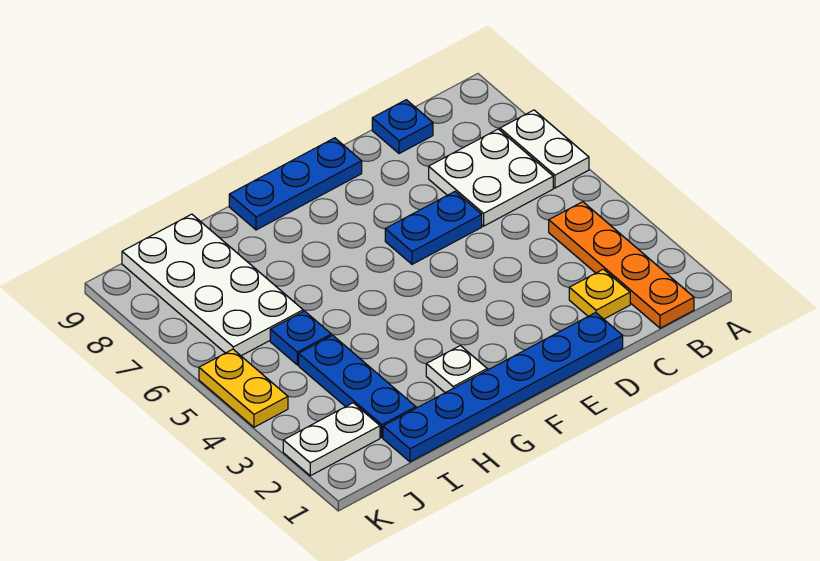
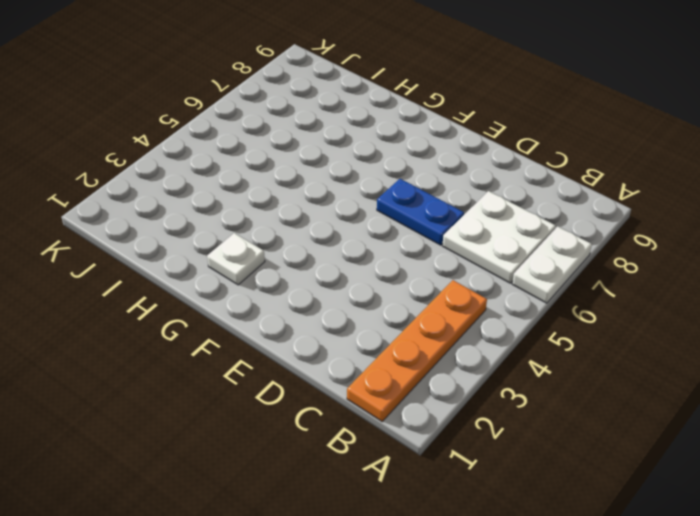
none -> yellow plate C2 level 1
none -> blue plate C9 level 1
none -> blue plate D1:I1 level 1

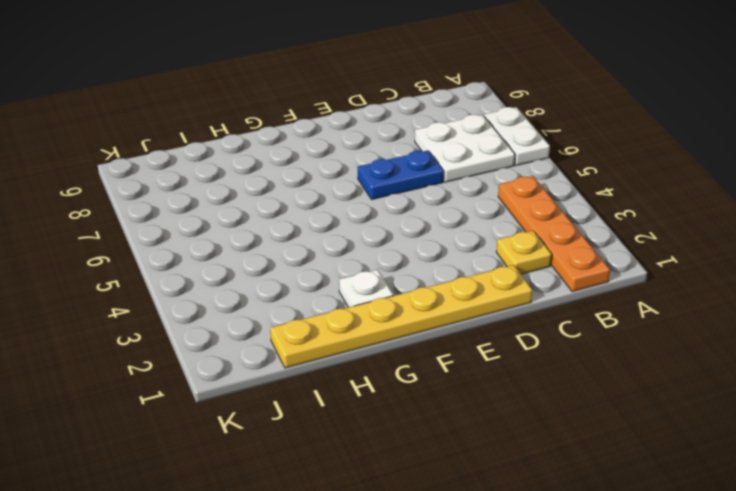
yellow plate D1:I1 level 1 -> blue plate D1:I1 level 1
none -> blue plate C9 level 1
none -> blue plate E9:G9 level 1
none -> blue plate I2:I4 level 1

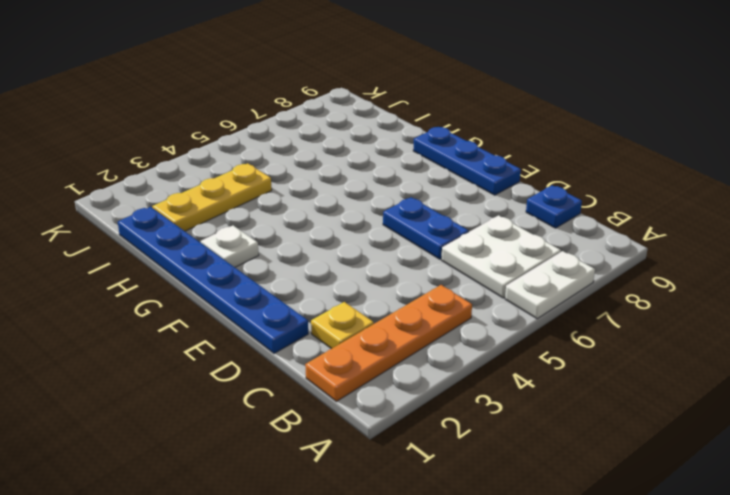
yellow plate I2:I4 level 1 -> blue plate I2:I4 level 1
none -> blue plate I5 level 1
none -> white plate I6:J9 level 1
none -> white plate J2:K2 level 1

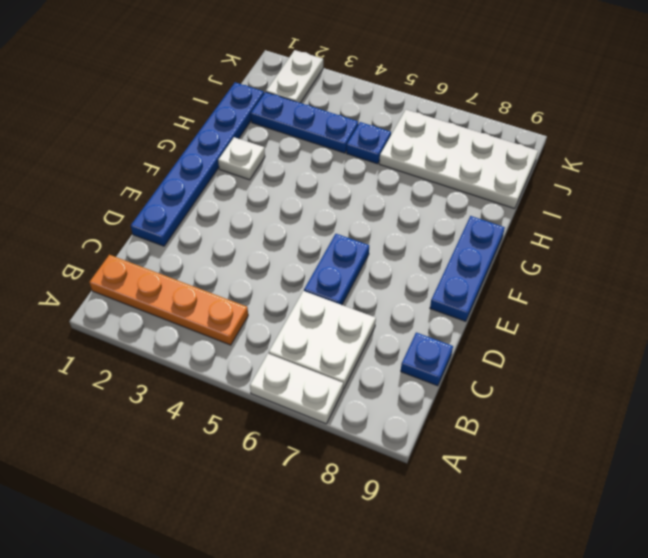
none -> yellow plate C2 level 1
none -> yellow plate K4:K5 level 1

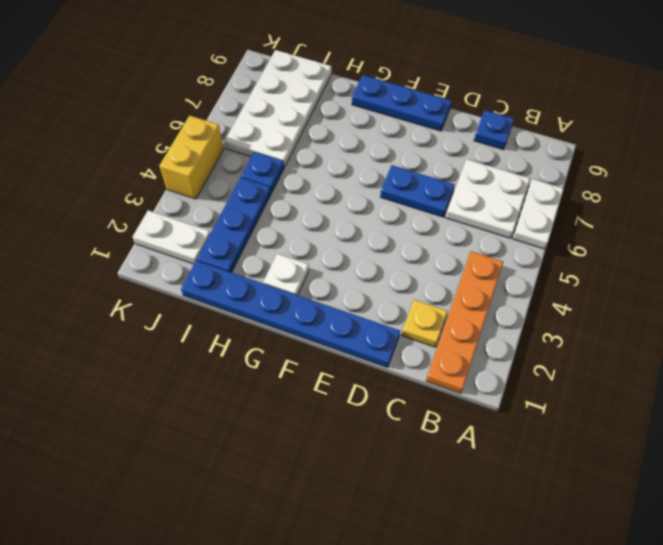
yellow brick K4:K5 level 1 -> yellow plate K4:K5 level 1

